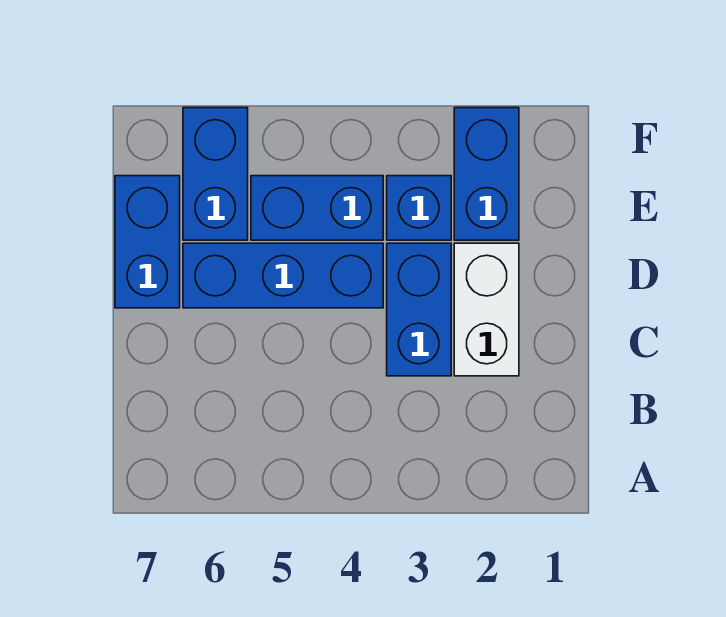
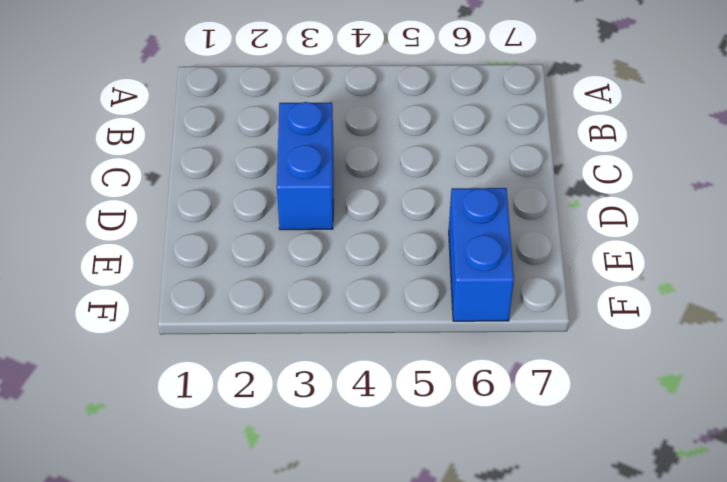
none -> white brick C2:D2 level 1
none -> blue brick D4:D6 level 1

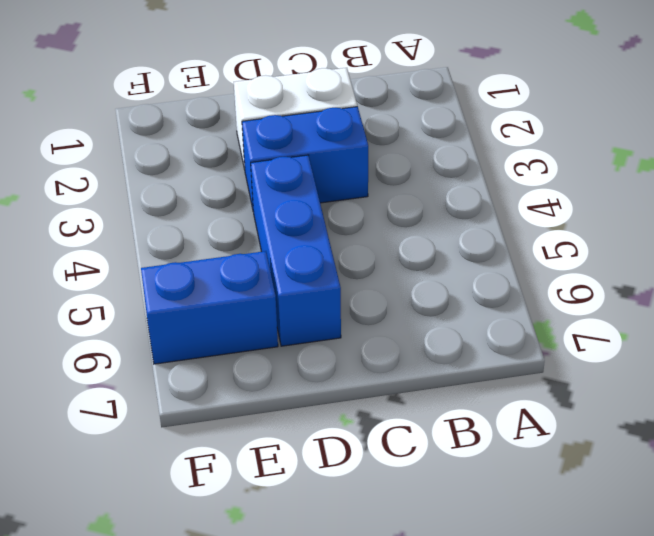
none -> blue brick D7:E7 level 1
none -> blue brick E2:F2 level 1

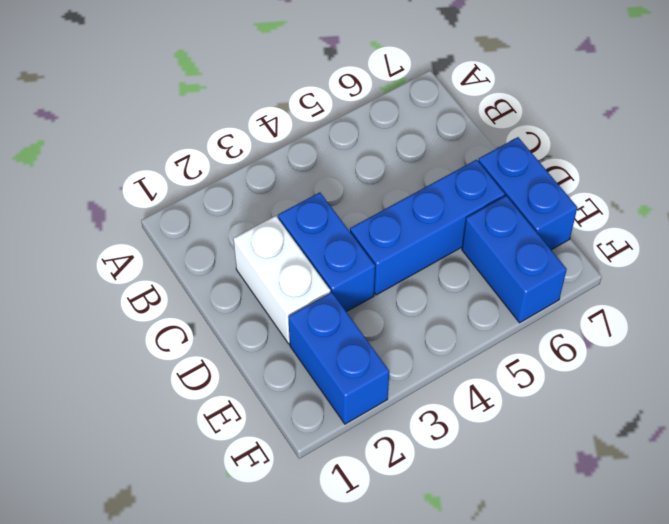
none -> blue brick E3 level 1
none -> blue brick E4:E5 level 1

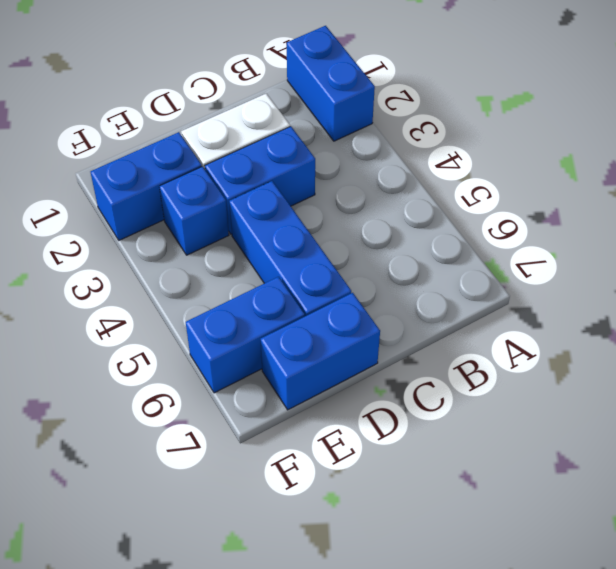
blue brick A1:A2 level 1 -> blue brick E4:E5 level 1

